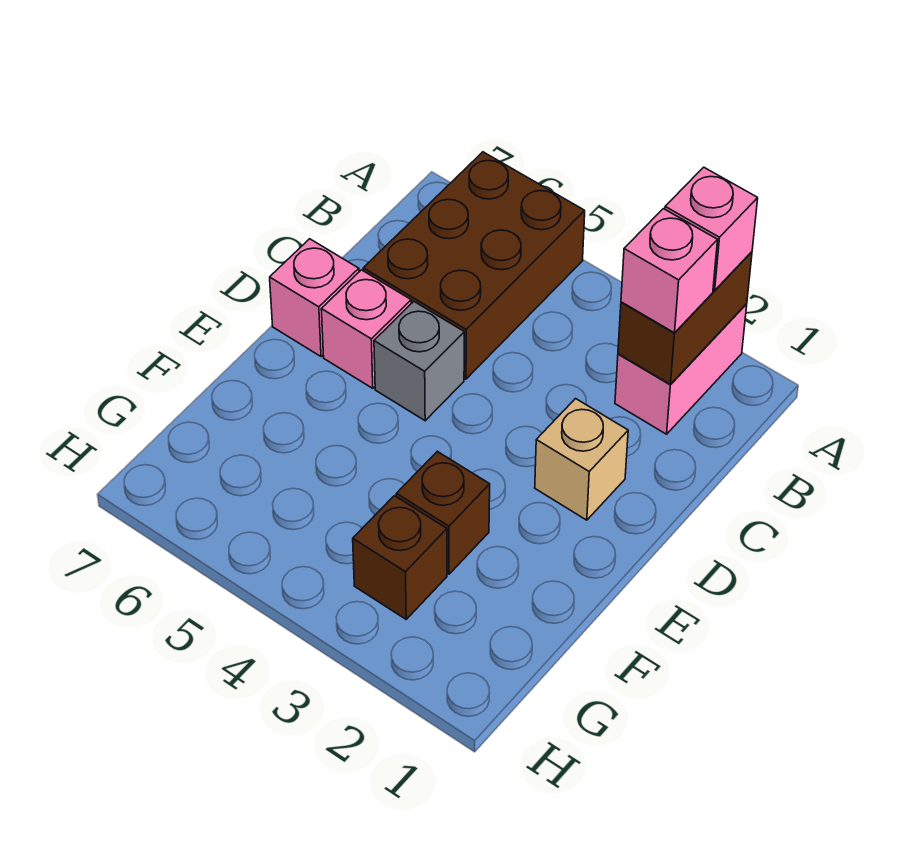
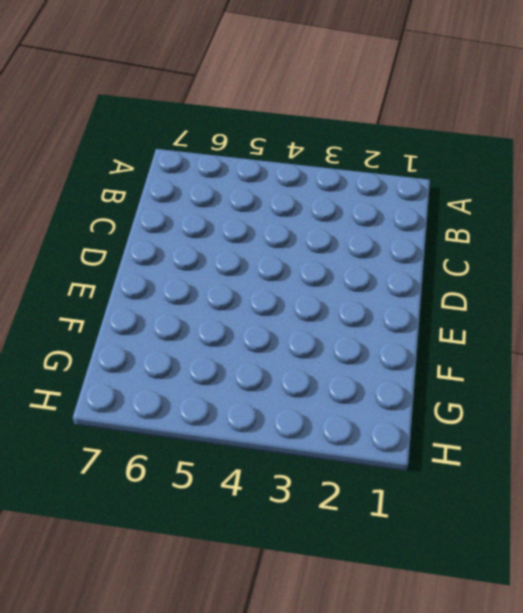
none -> pink brick A2:B2 level 1
none -> brown brick A5:C6 level 1

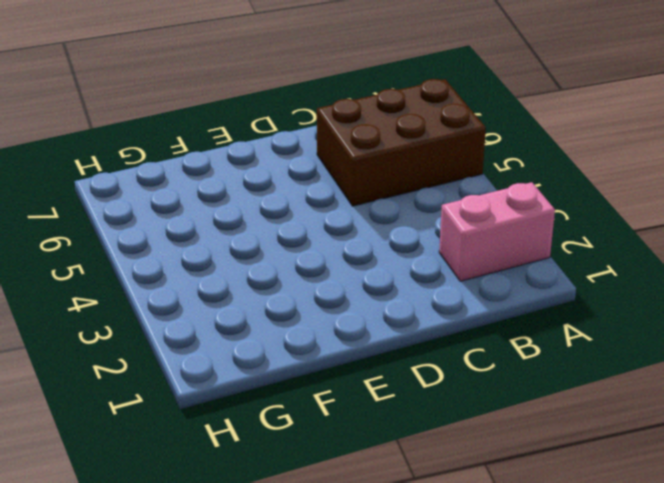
none -> tan brick D2 level 1
none -> grey brick D5 level 1

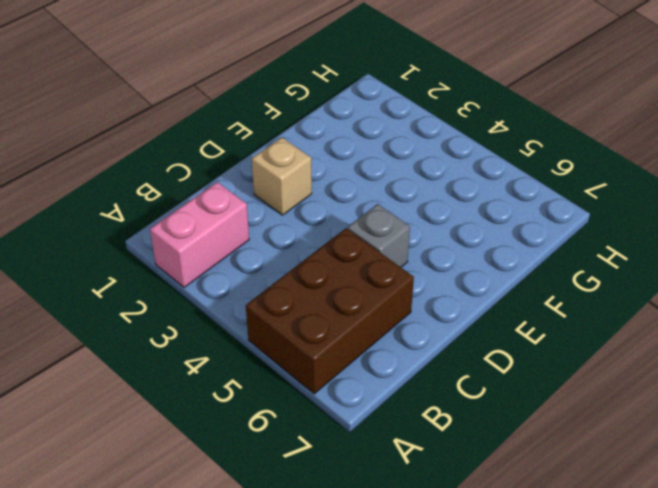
none -> pink brick D6 level 1
none -> pink brick D7 level 1

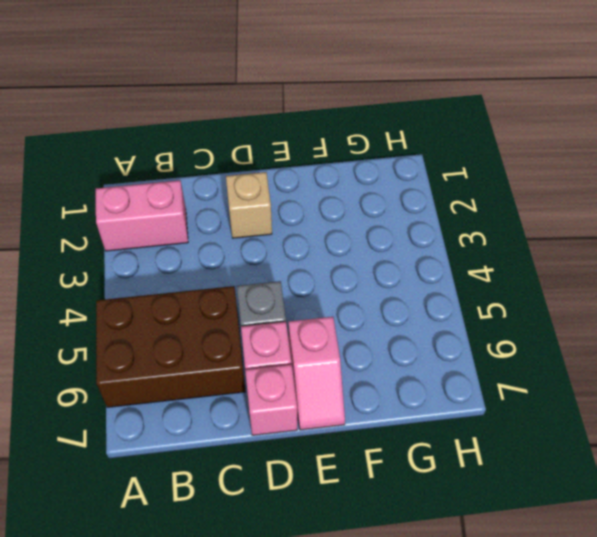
pink slope E6:E7 level 1 top 6 -> none
none -> brown brick F3 level 1
none -> brown brick G3 level 1

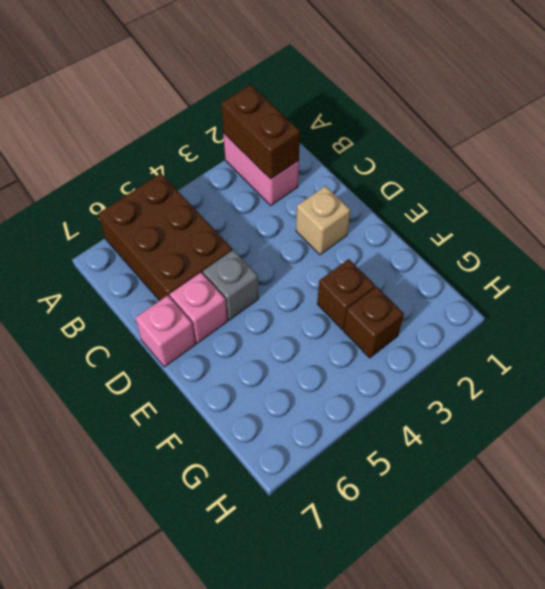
none -> pink brick A2 level 3
none -> pink brick B2 level 3

